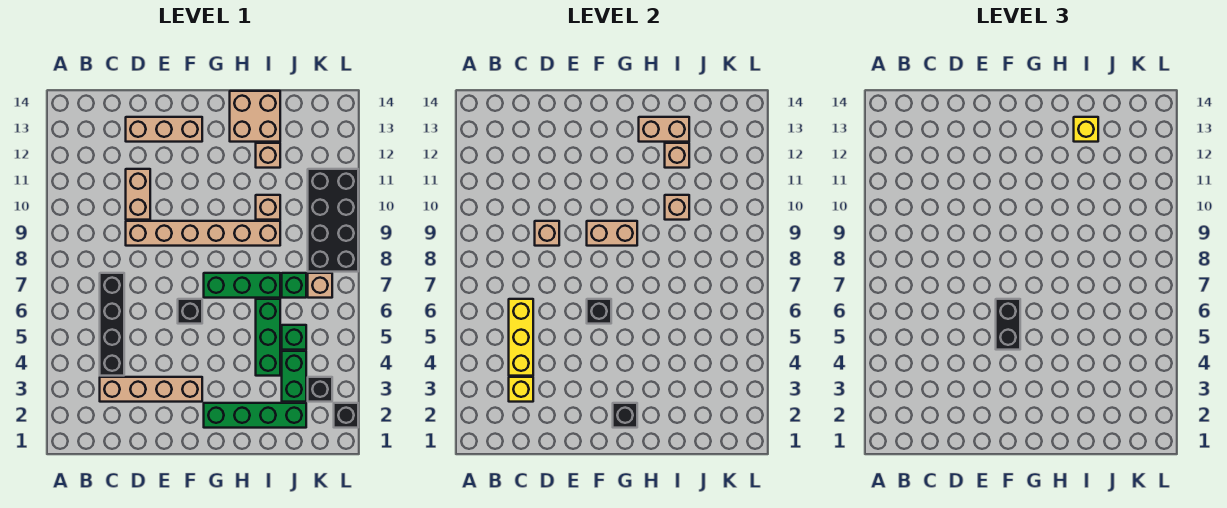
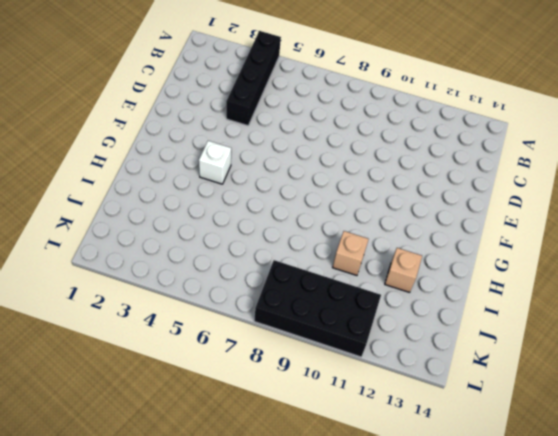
black brick A4:D4 level 1 -> black brick C4:C7 level 1
white brick G4 level 1 -> none
none -> tan brick C3:F3 level 1
none -> tan brick D9:I9 level 1
none -> tan brick D10:D11 level 1
none -> tan brick D13:F13 level 1

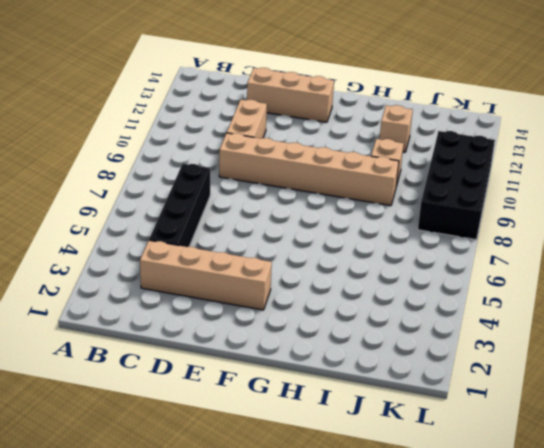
none -> black brick F6 level 1
none -> green brick G2:J2 level 1
none -> green brick G7:I7 level 1
none -> tan brick H13:I14 level 1

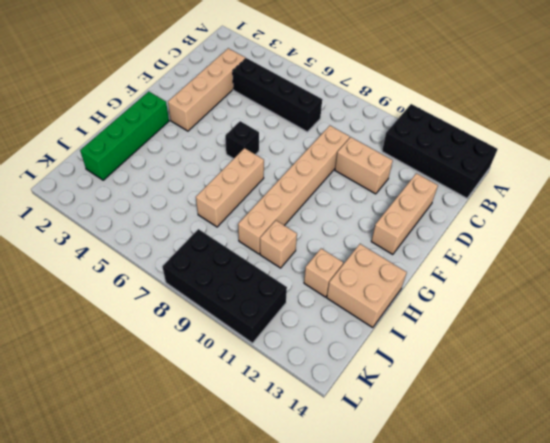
black brick A11:B14 level 1 -> none
tan brick G7:I7 level 1 -> green brick G7:I7 level 1
none -> green brick I4:I6 level 1
none -> green brick J3:J4 level 1
none -> green brick J5 level 1
none -> green brick J7 level 1

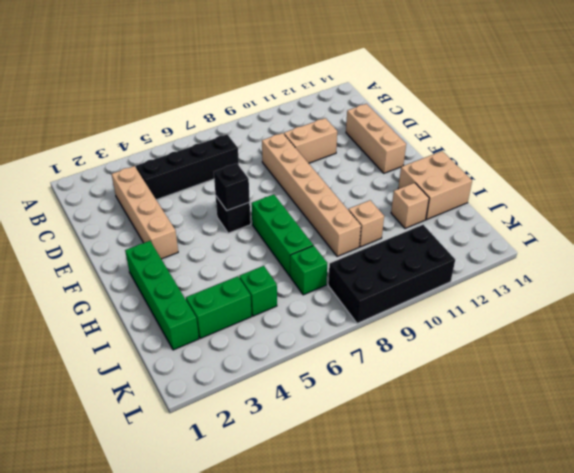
none -> green brick I4:I6 level 1
none -> black brick K3 level 1
none -> tan brick K7 level 1
none -> black brick L2 level 1

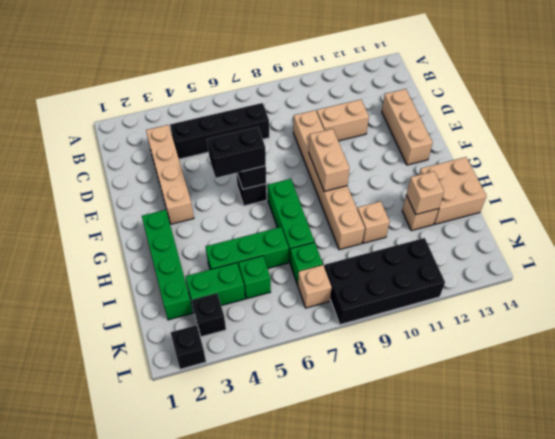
none -> yellow brick C3 level 2
none -> yellow brick C4:C6 level 2
none -> tan brick D9 level 2
none -> black brick G2 level 2

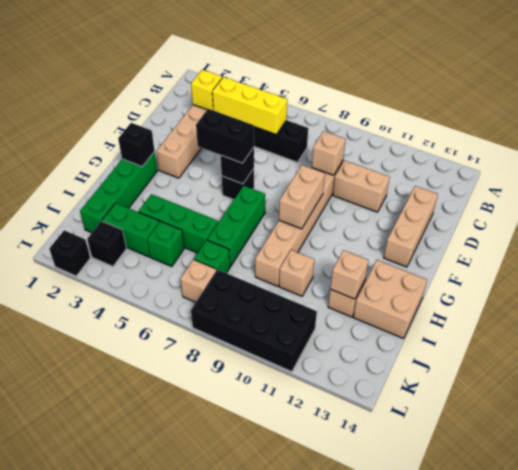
none -> tan brick H13:I13 level 2
none -> tan brick I10 level 2
none -> yellow brick I13 level 3

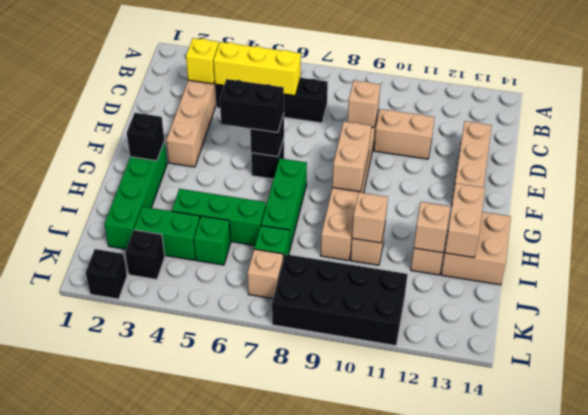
none -> yellow brick I13 level 3

